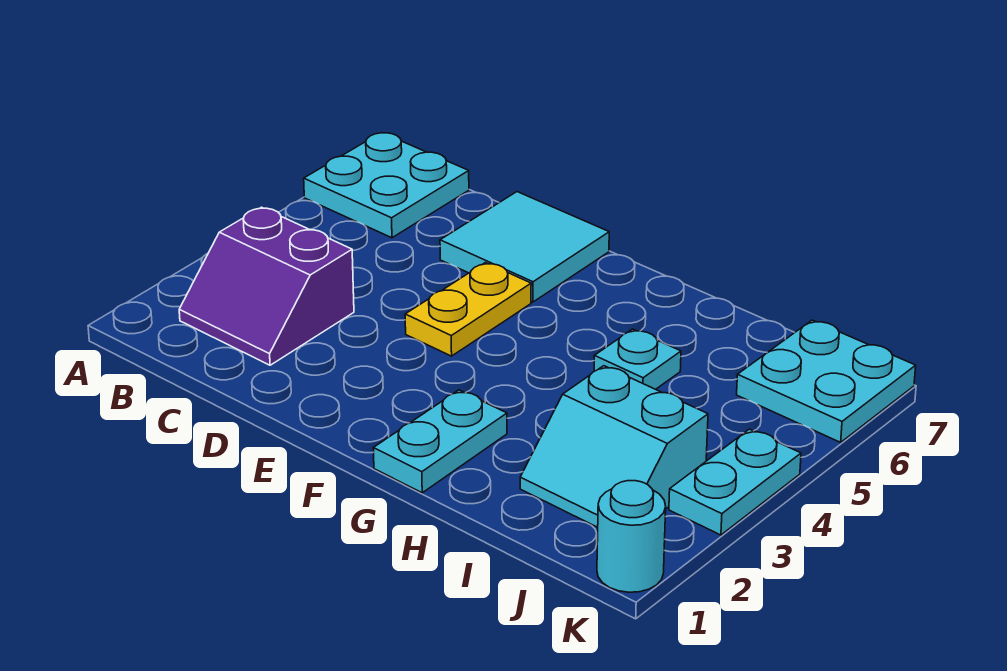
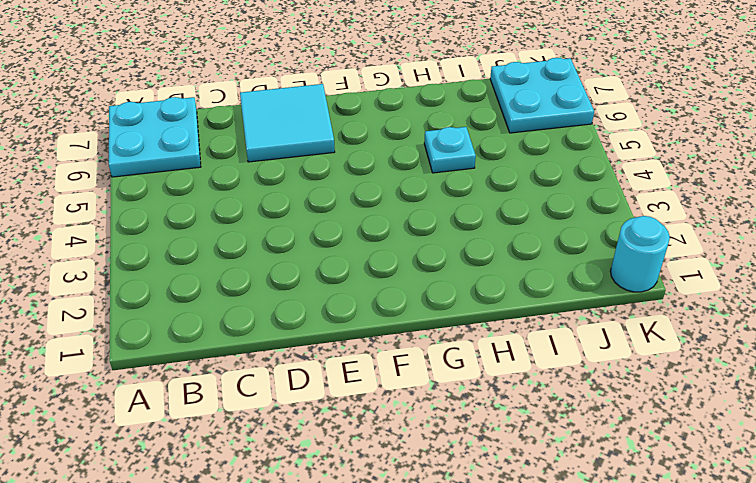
none -> purple slope B2:C3 level 1 top 3
none -> yellow plate E4:E5 level 1

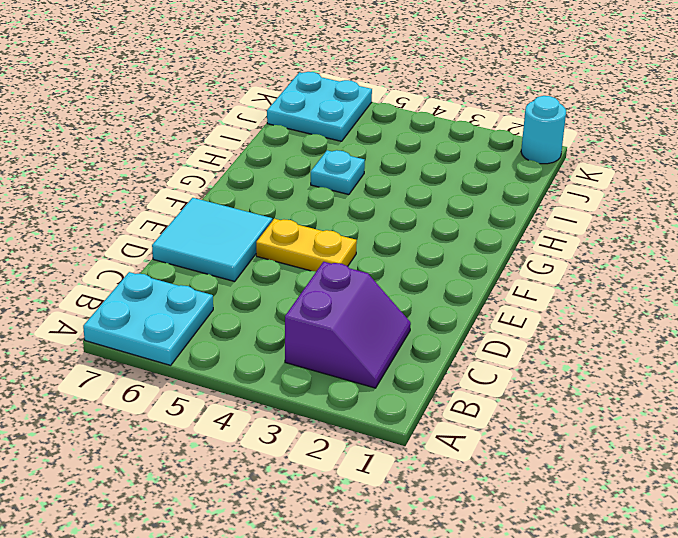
none -> cyan plate G1:G2 level 1
none -> cyan slope I2:J3 level 1 top 3

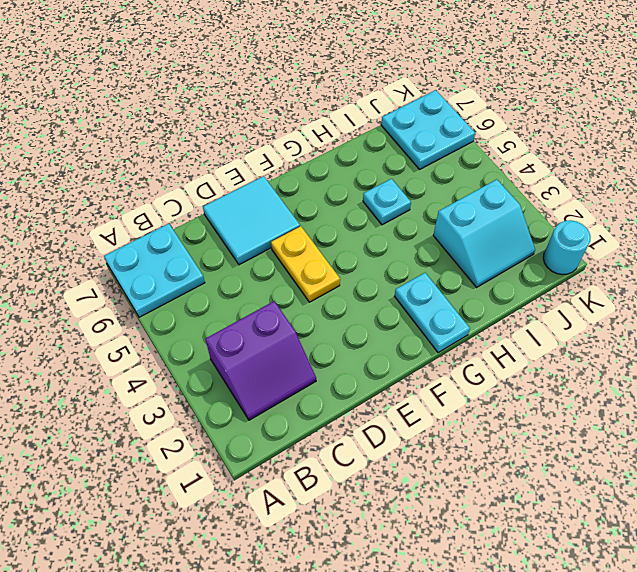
none -> cyan plate K3:K4 level 1

